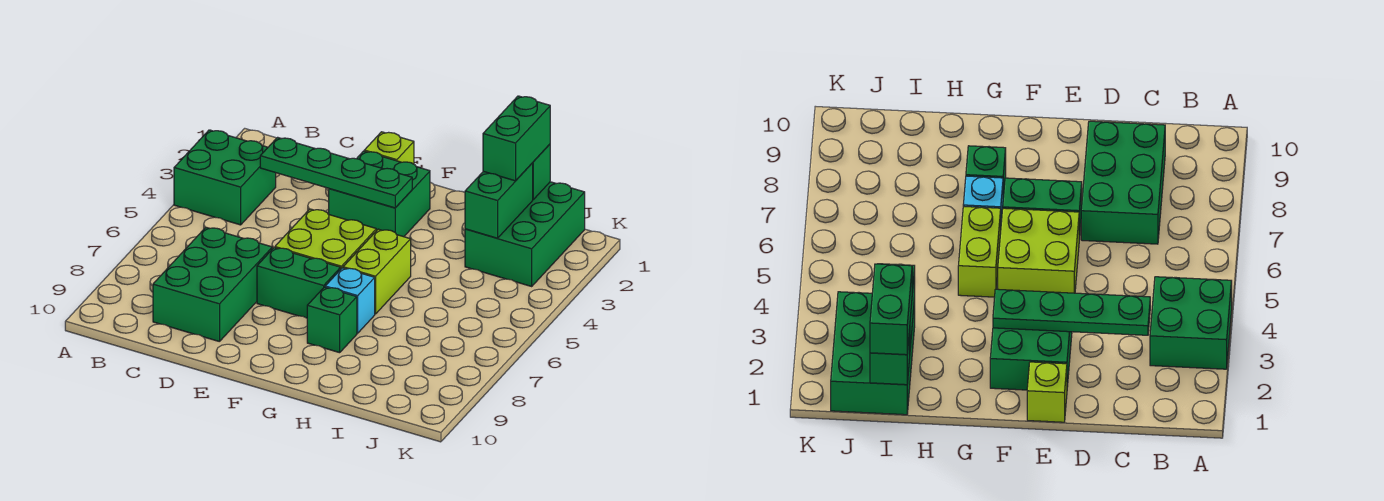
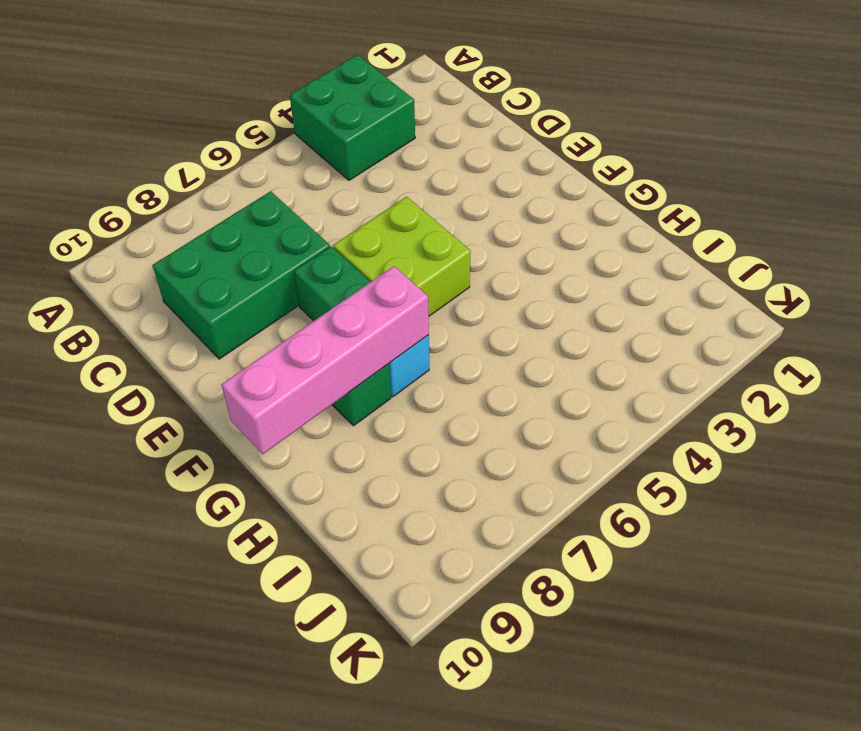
pink brick G7:G10 level 2 -> none
none -> lime brick E1 level 1
none -> green brick E2:F3 level 1
none -> lime brick G5:G6 level 1

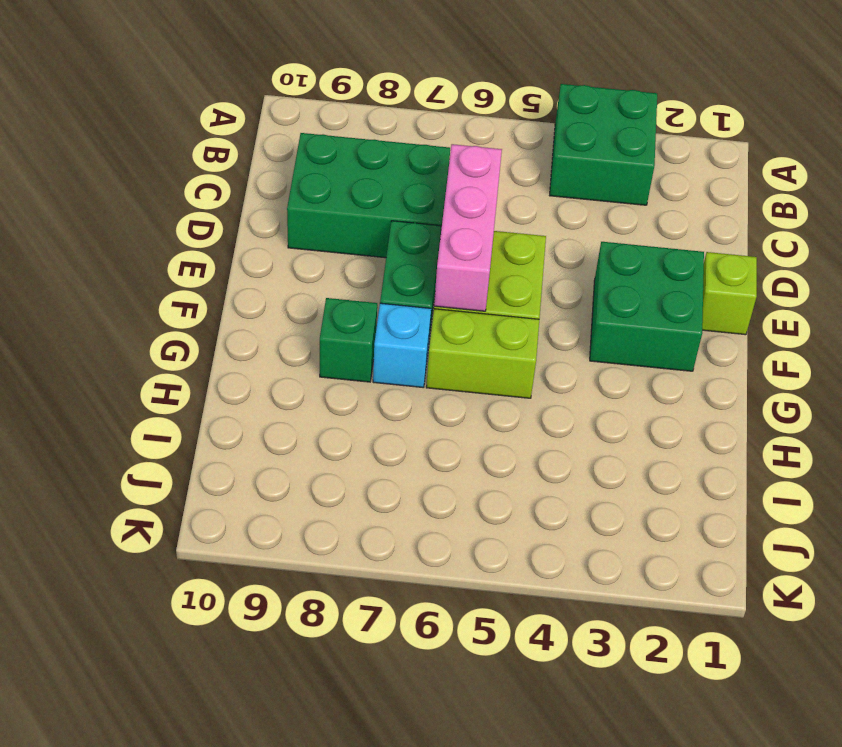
pink brick D6:F6 level 2 -> none
none -> green brick I1:J3 level 1
none -> green plate C3:F3 level 2
none -> green brick I1 level 2

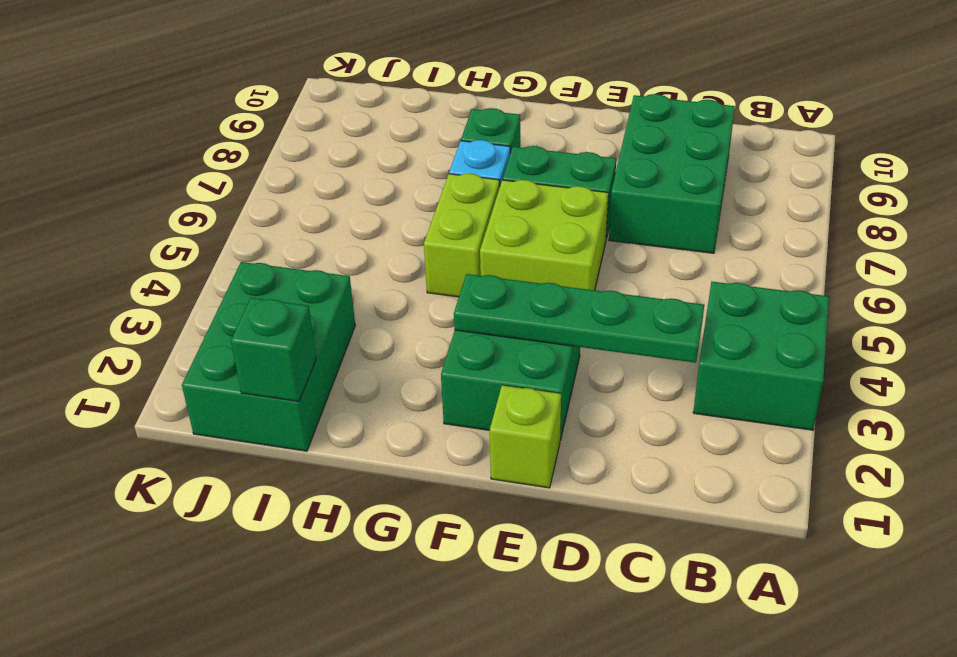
none -> green brick I2:I3 level 2
none -> green brick I1:I2 level 3

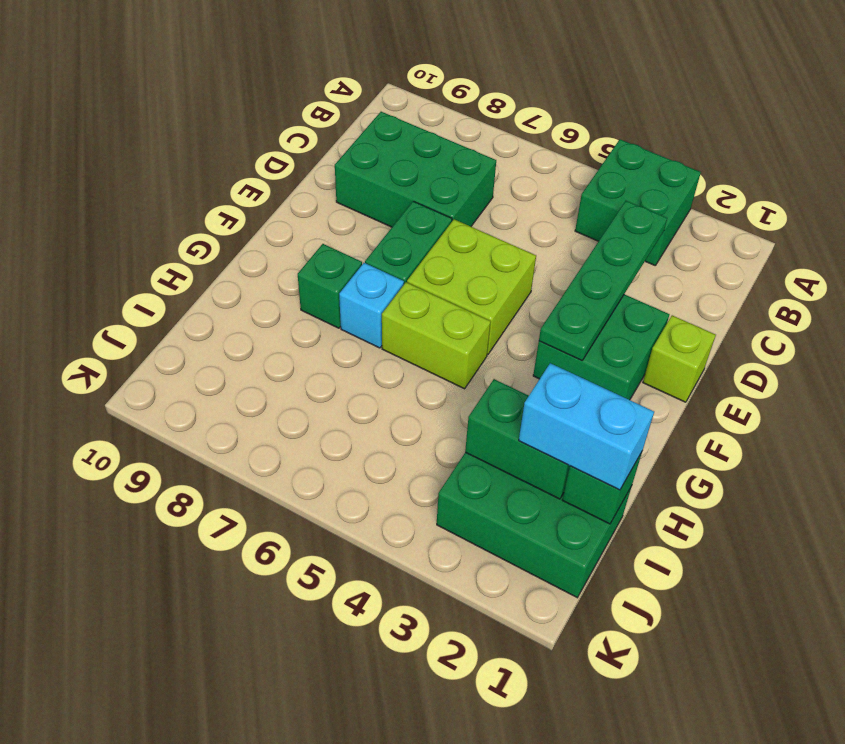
cyan brick I1:I2 level 3 -> green brick I1:I2 level 3

